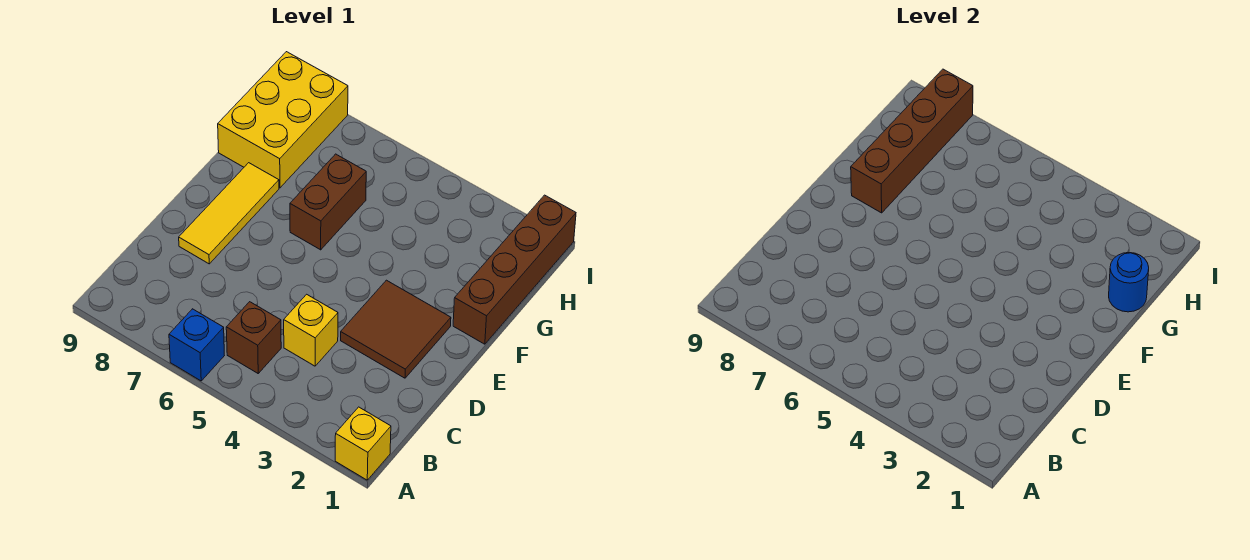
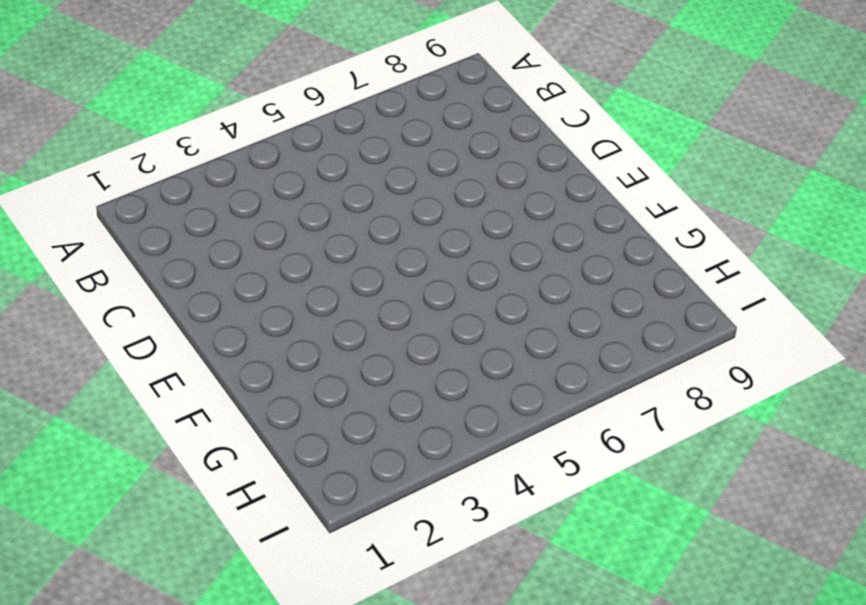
none -> yellow brick A1 level 1
none -> blue brick A6 level 1

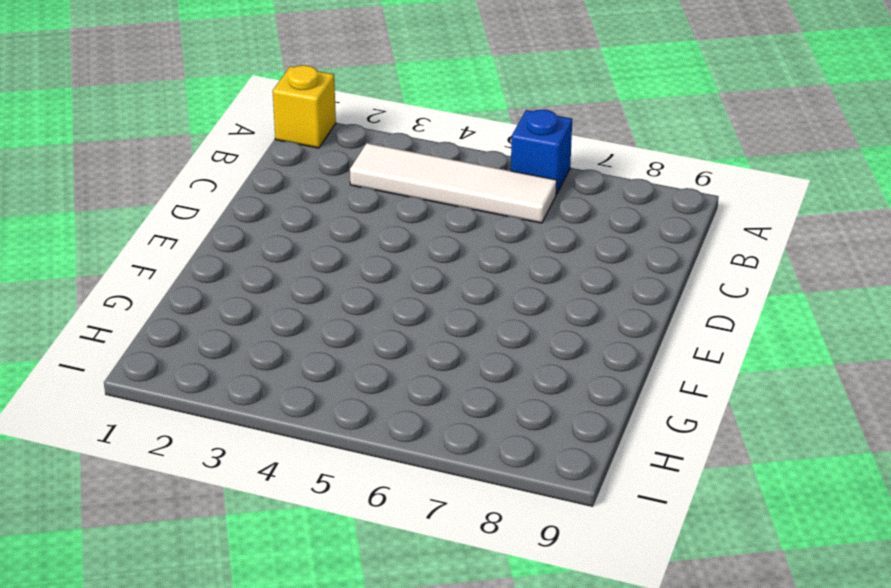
white tile B3:B6 level 1 -> brown brick B5 level 1
none -> yellow brick C4 level 1
none -> brown tile D2:E3 level 1

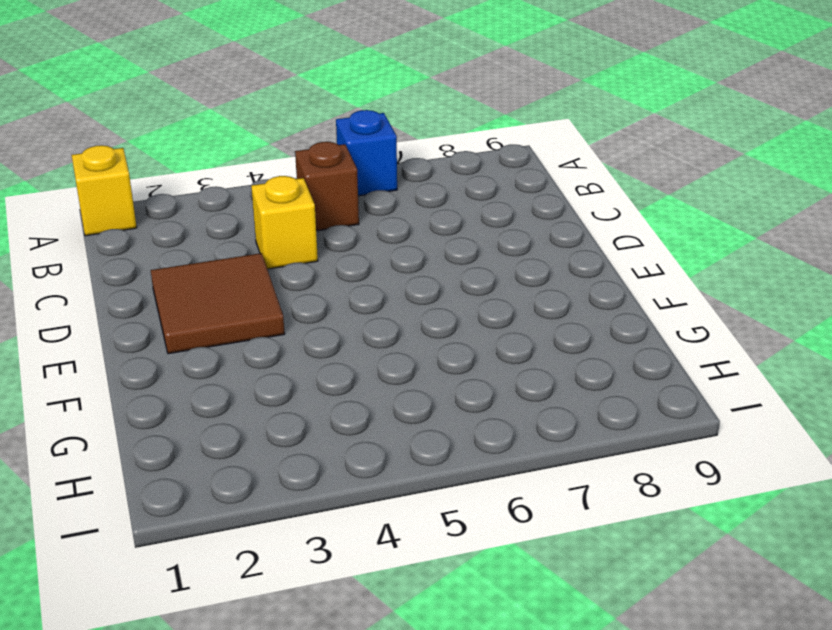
none -> yellow tile D8:F8 level 1
none -> brown brick F1:I1 level 1

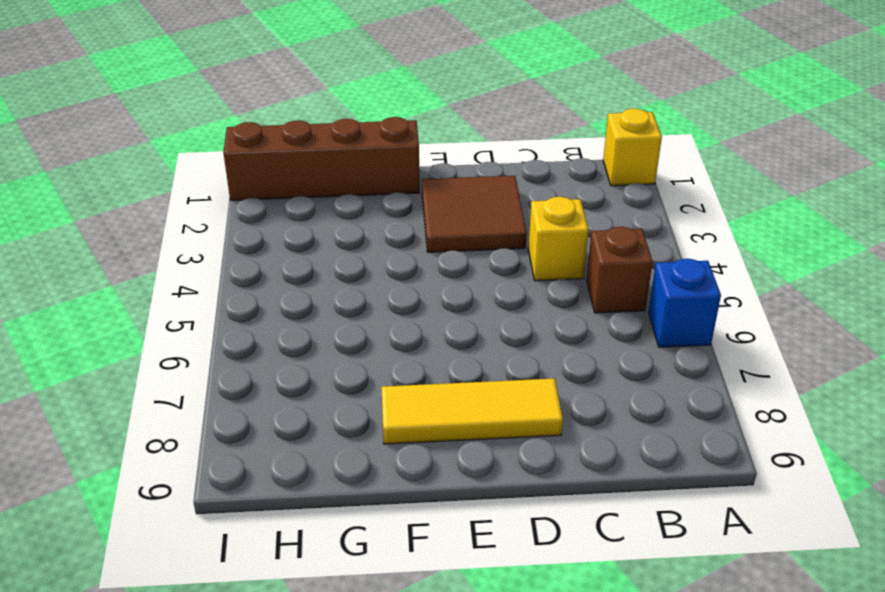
none -> brown brick F6:G6 level 1
none -> yellow brick G8:I9 level 1

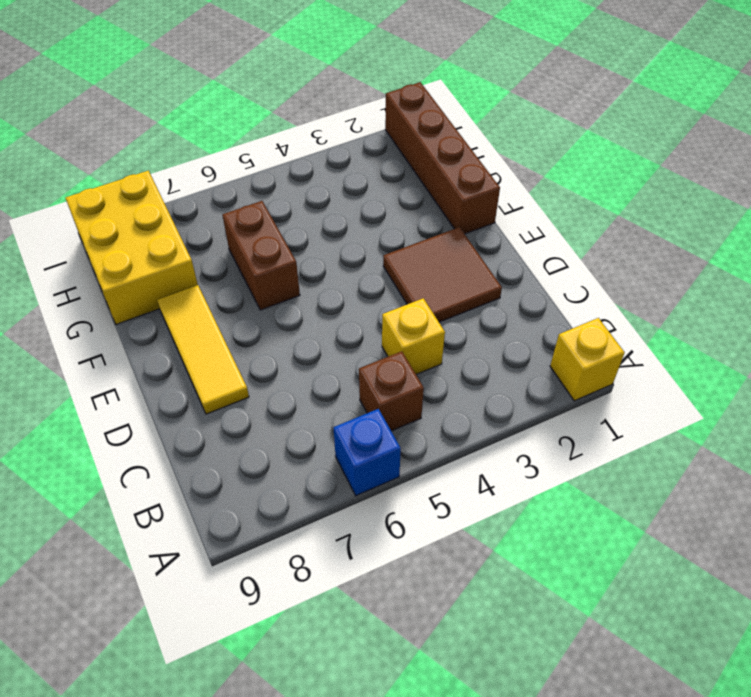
none -> brown brick F8:I8 level 2
none -> blue round brick G1 level 2

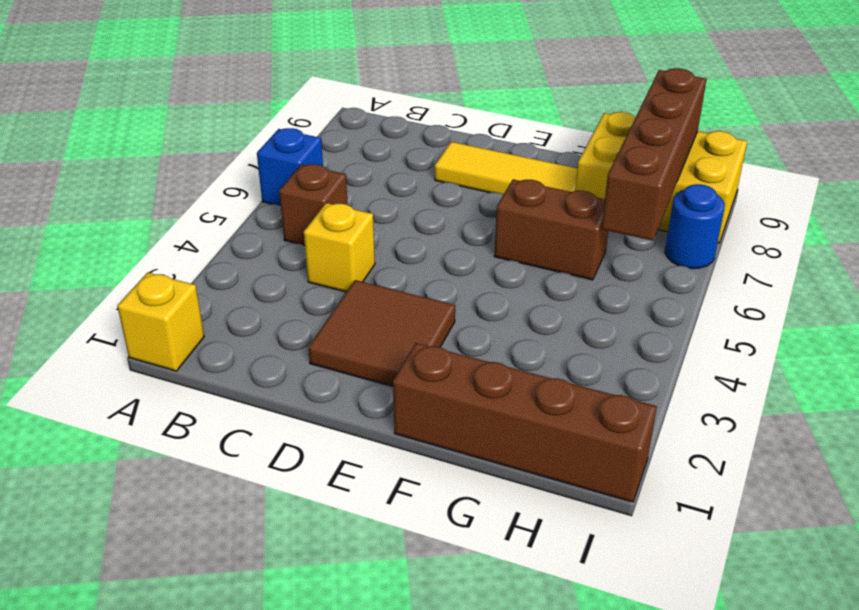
brown brick H6:H9 level 2 -> brown brick F8:I8 level 2
blue round brick I7 level 1 -> blue round brick G1 level 2

